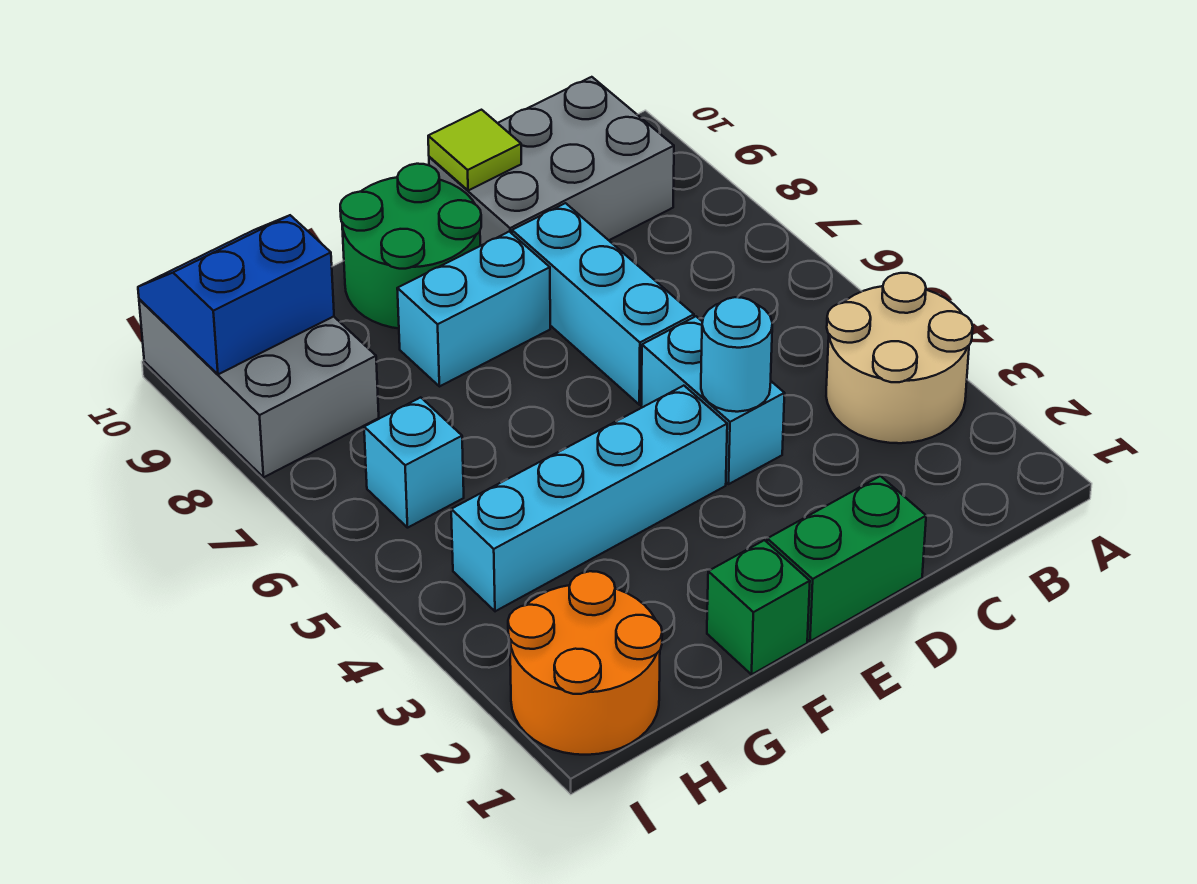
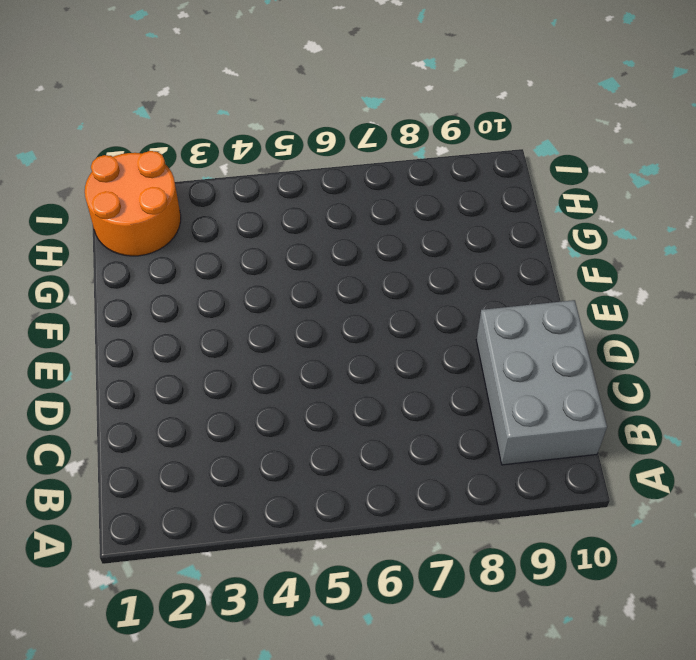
none -> tan round brick A3:B4 level 1
none -> green brick D1:E1 level 1
none -> cyan brick D4:D5 level 1

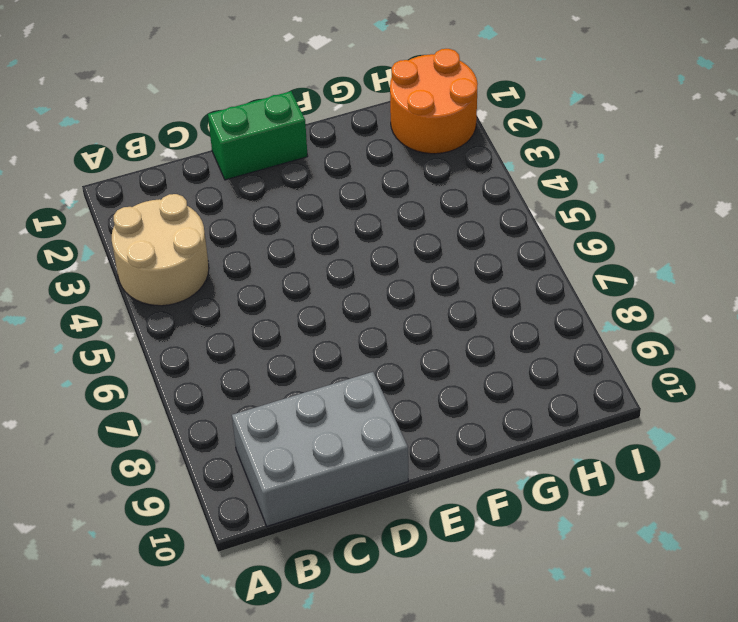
none -> cyan brick D4:D5 level 1
none -> cyan brick D6:D8 level 1
none -> cyan brick E4:H4 level 1

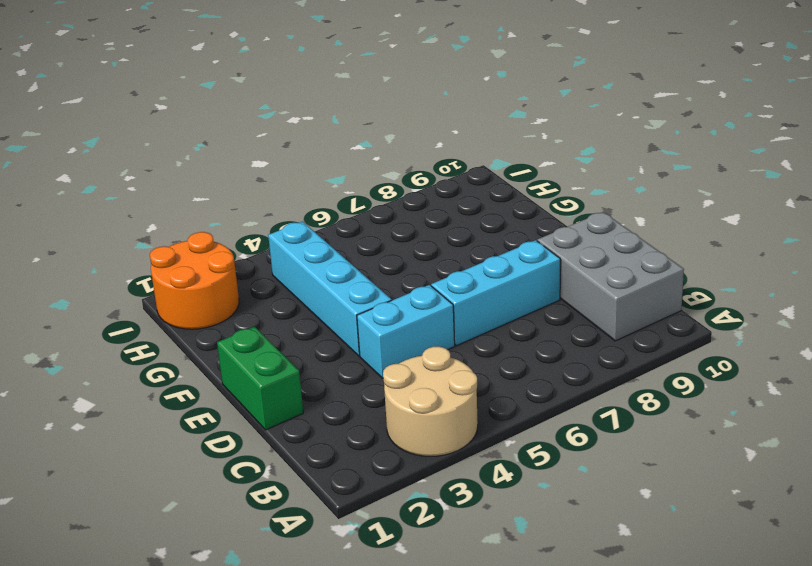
none -> cyan brick E8:F8 level 1
none -> green round brick E9:F10 level 1
none -> green brick F1 level 1

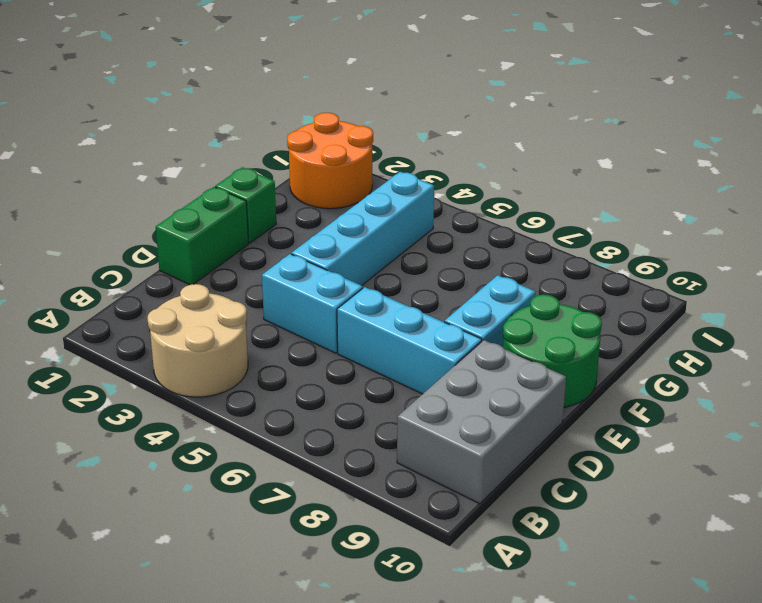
none -> cyan brick H6 level 1
none -> grey brick H8:I10 level 1
none -> cyan round brick D4 level 2

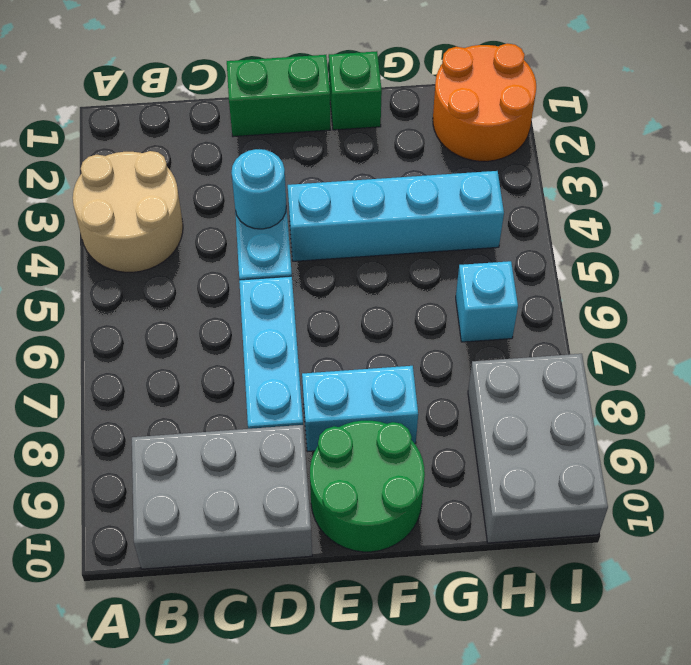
none -> lime tile D10 level 2
none -> blue slope H9:I10 level 2 top 9

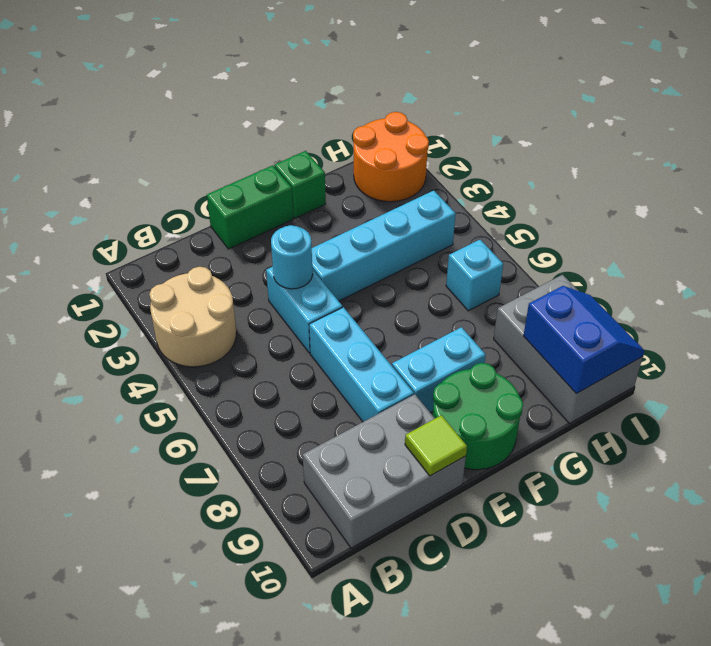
blue slope H9:I10 level 2 top H -> blue slope H9:I10 level 2 top 9

